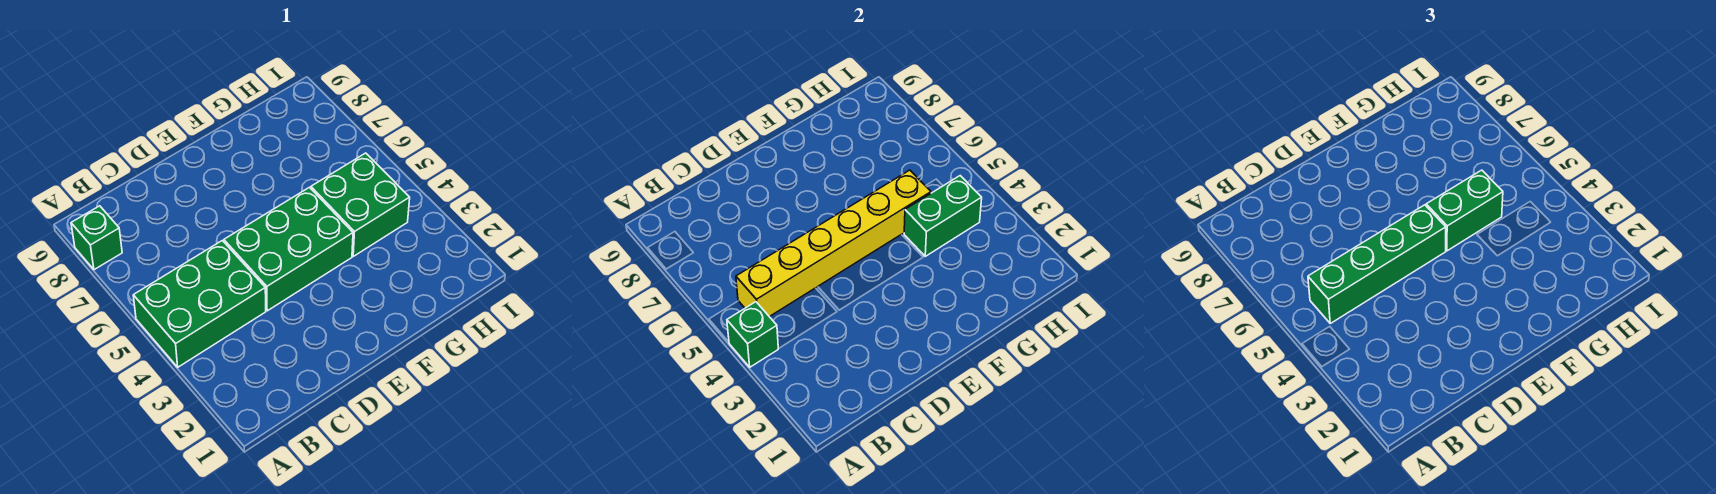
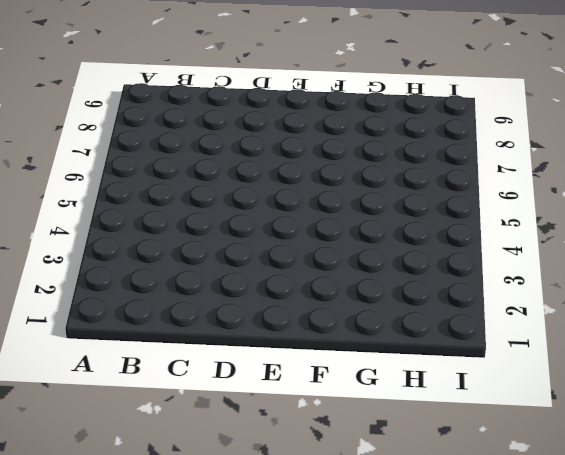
none -> green brick A4:C5 level 1
none -> green brick A8 level 1

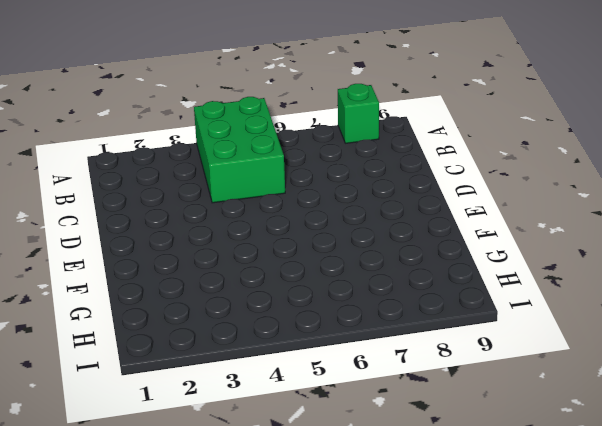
none -> green brick D4:F5 level 1
none -> green brick G4:H5 level 1

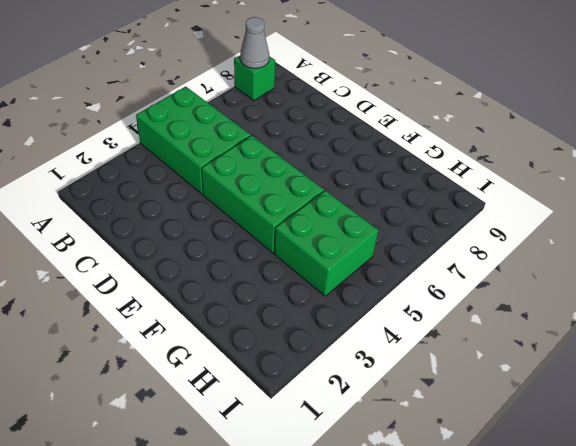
grey cone A8 level 2 -> none
none -> green brick A4 level 2
none -> yellow brick B5:G5 level 2

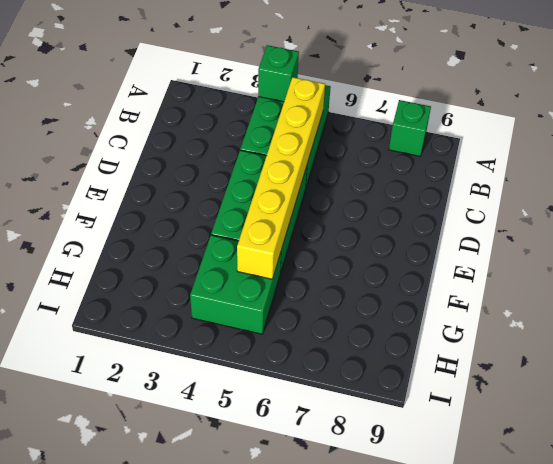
none -> green brick G4:H4 level 2
none -> green brick B5:E5 level 3

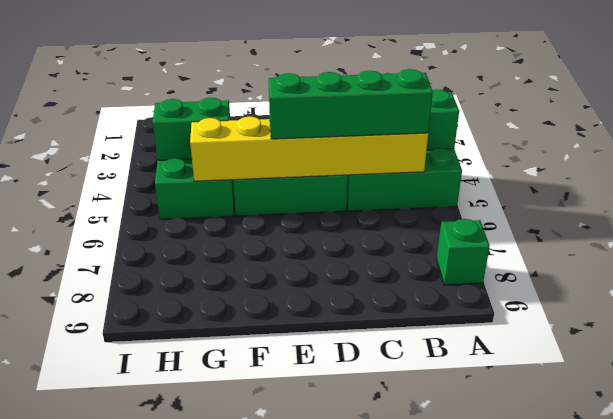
none -> green brick F5:G5 level 3

